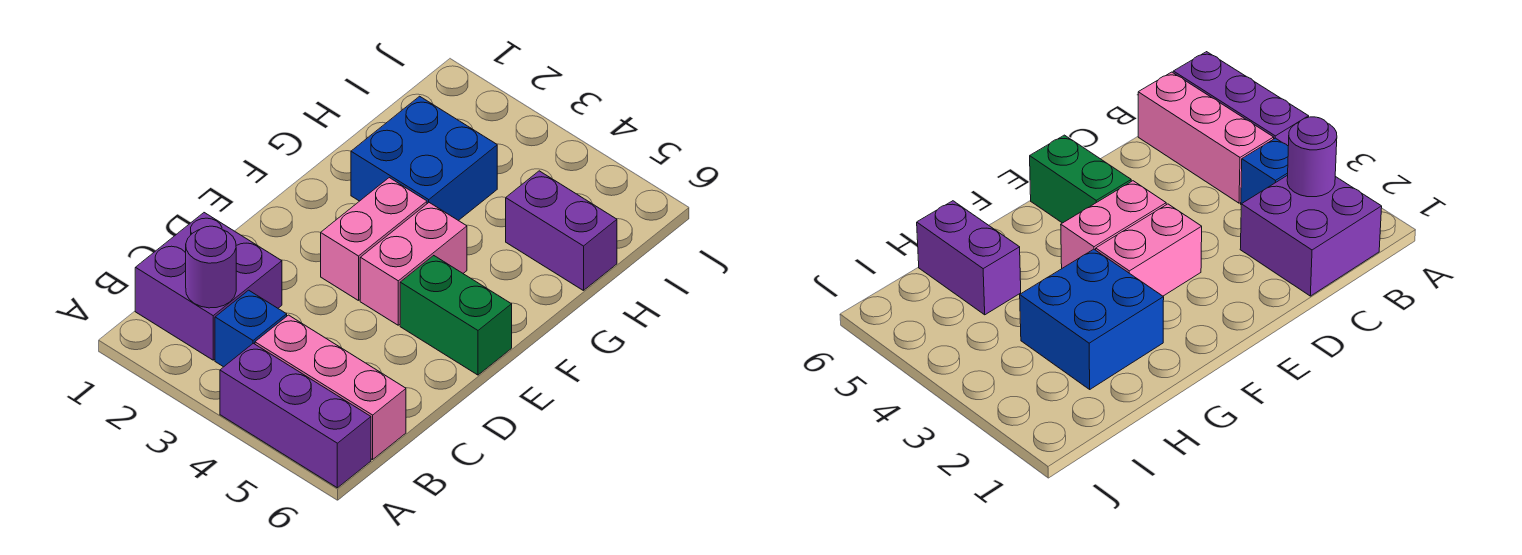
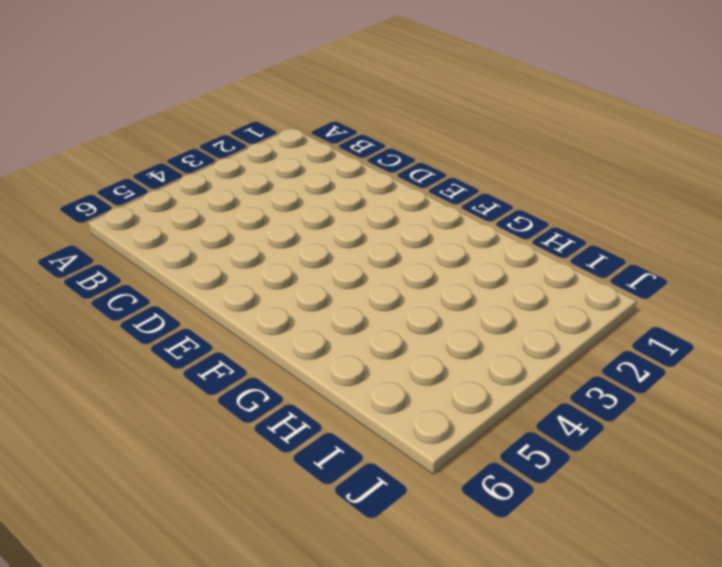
none -> purple brick A4:A6 level 1
none -> purple brick B1:C2 level 1

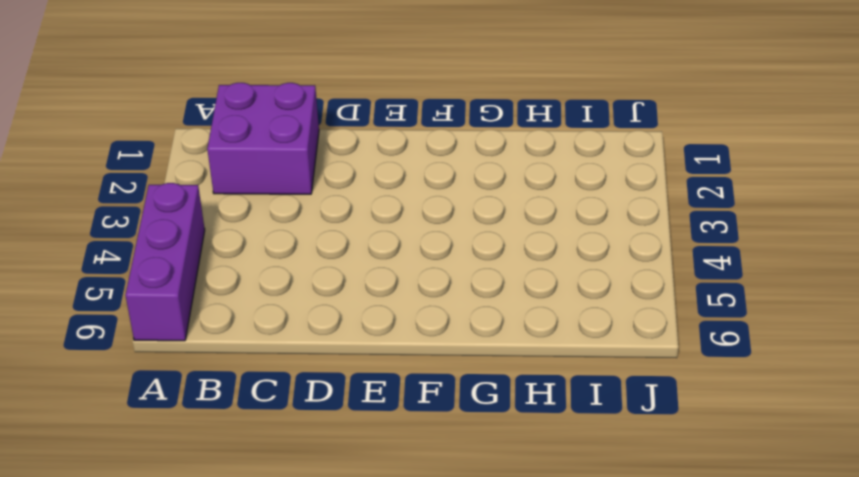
none -> blue brick B3 level 1
none -> pink brick B4:B6 level 1

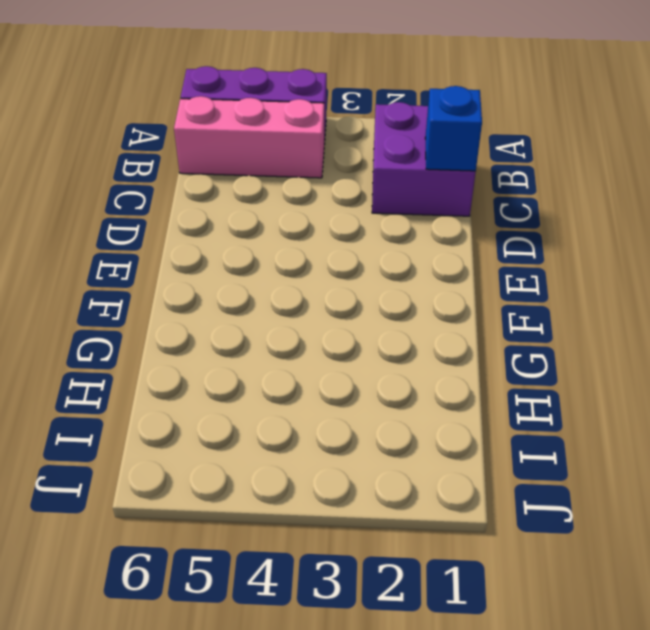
blue brick C1 level 2 -> blue brick B3 level 1
none -> pink brick E3:F3 level 1
none -> pink brick E4:F4 level 1

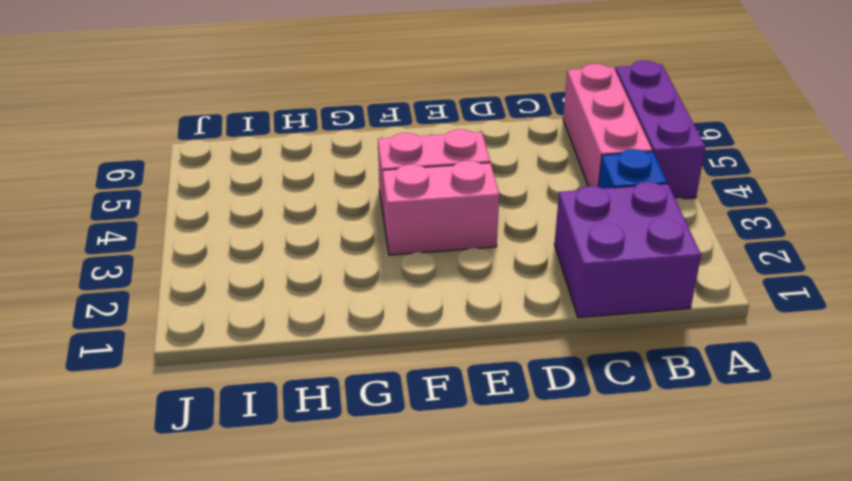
none -> green brick E5:E6 level 1
none -> blue brick G2:H3 level 1

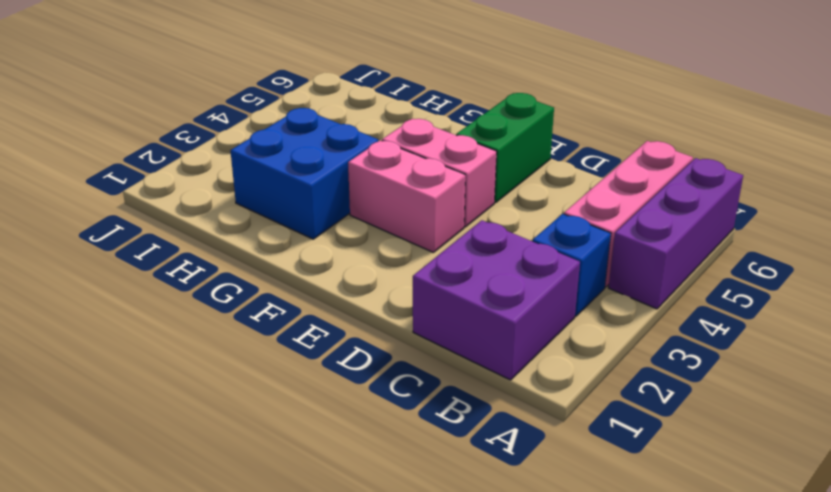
none -> purple brick H5:H6 level 1
none -> purple round brick B2 level 2

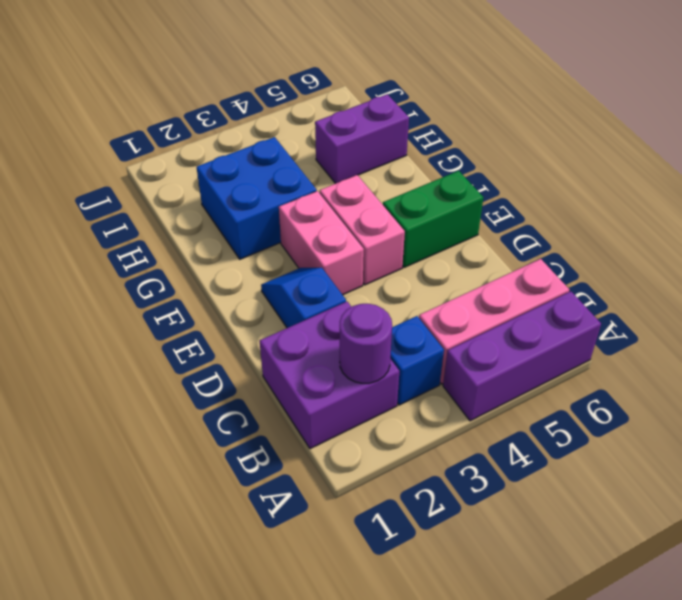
blue slope D2:E2 level 1 top D -> none

